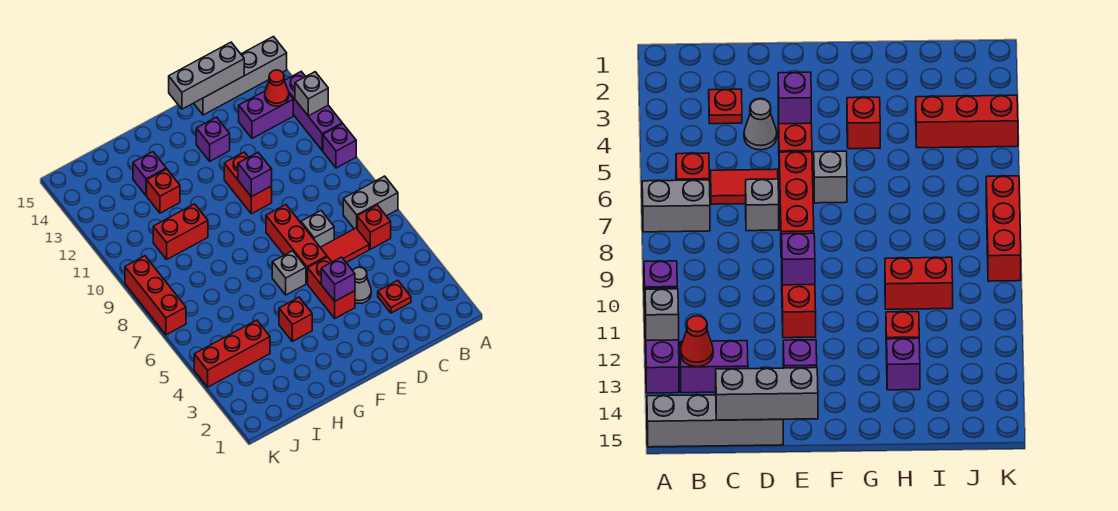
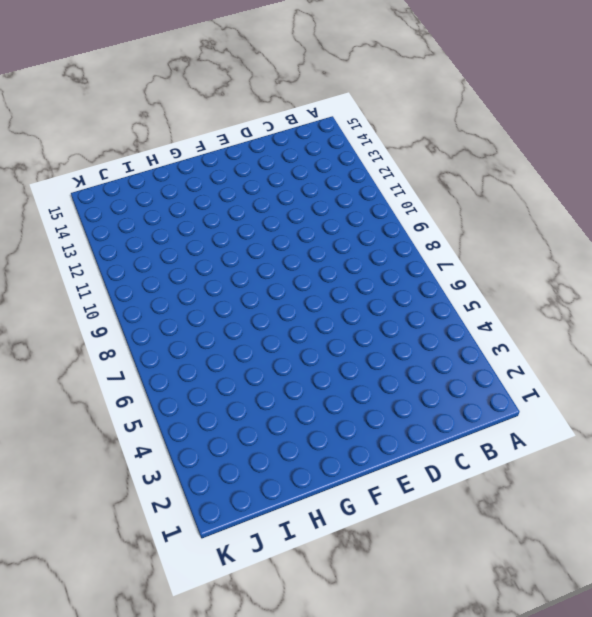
none -> grey brick A7:B7 level 1
none -> purple brick A10 level 1
none -> purple brick A11:A13 level 1

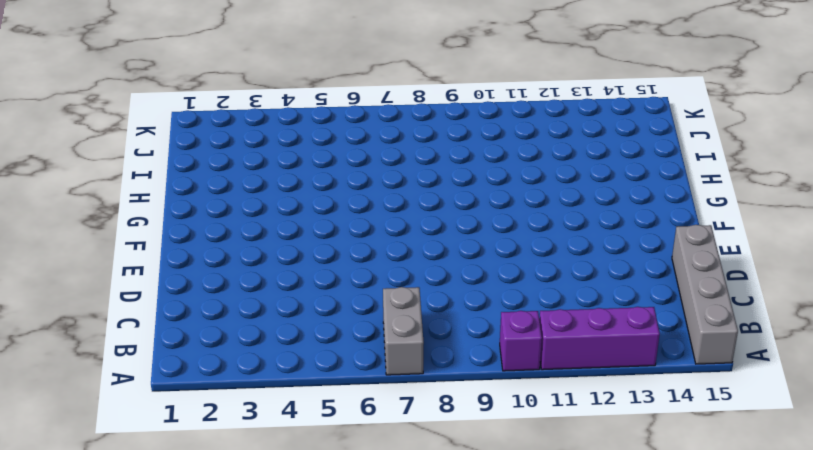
none -> red brick B6 level 1
none -> purple brick B13:C13 level 1
none -> red plate C3 level 1

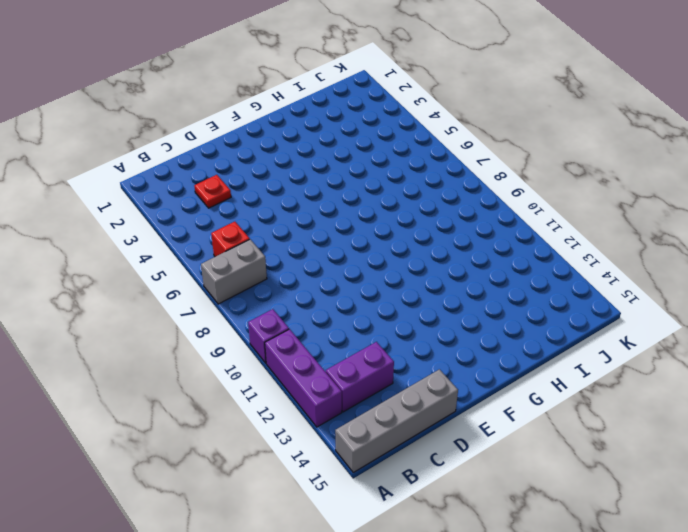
none -> red tile C6:D6 level 1
none -> grey cone D4 level 1
none -> grey brick D7 level 1

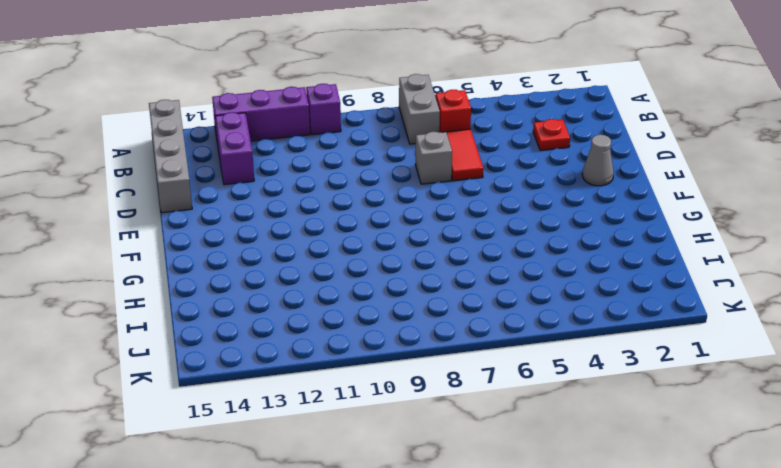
grey cone E2 level 1 -> grey cone D4 level 1
none -> red brick E4:E5 level 1
none -> red brick E6:E8 level 1
none -> red brick E10:E11 level 1

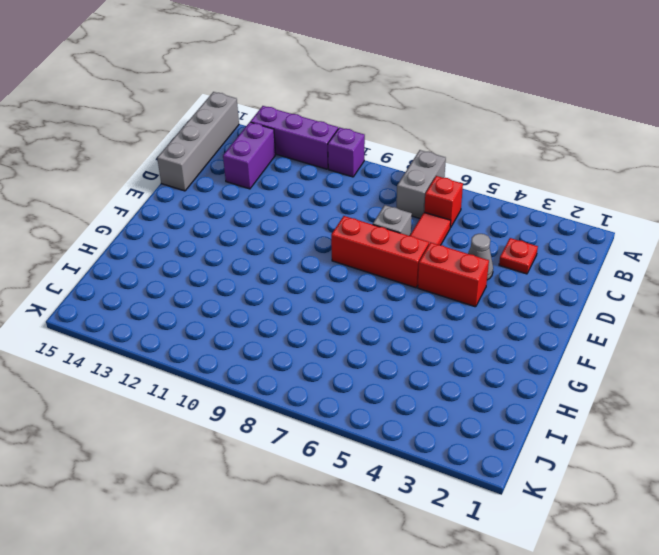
none -> red brick E10:E11 level 1
none -> purple brick E13 level 1
none -> grey brick F6 level 1

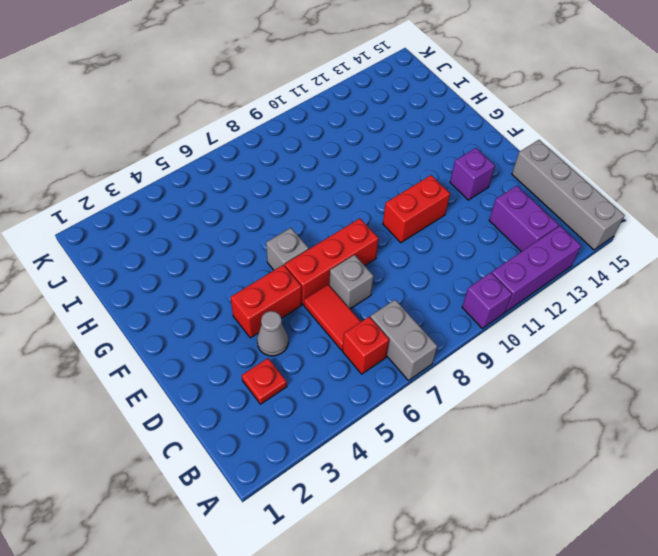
none -> red brick G4 level 1
none -> red brick H10:I10 level 1
none -> red brick H12 level 1

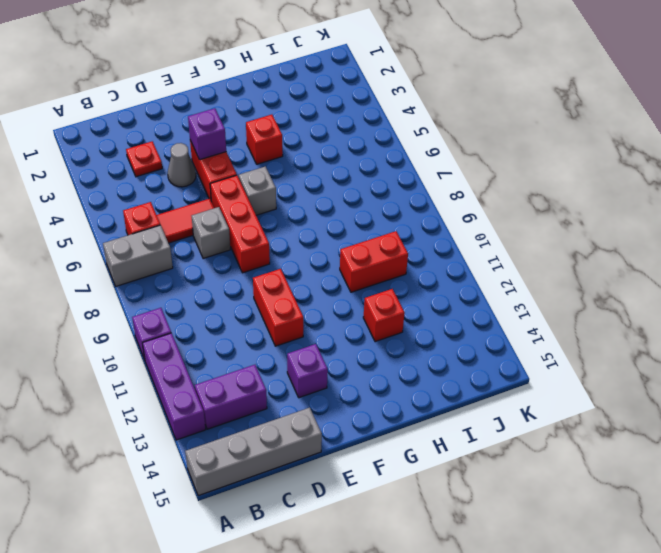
none -> purple brick H13 level 1
none -> red brick I4:K4 level 1
none -> red brick K7:K9 level 1

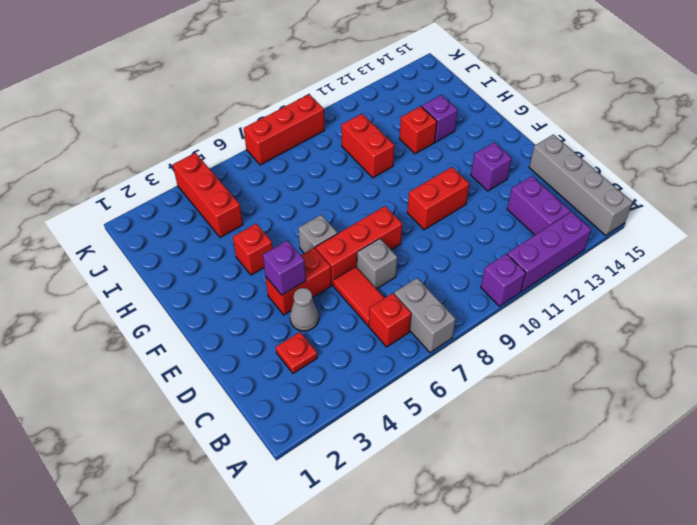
none -> grey brick A12 level 2
none -> red cone B13 level 2
none -> grey brick C15:E15 level 2

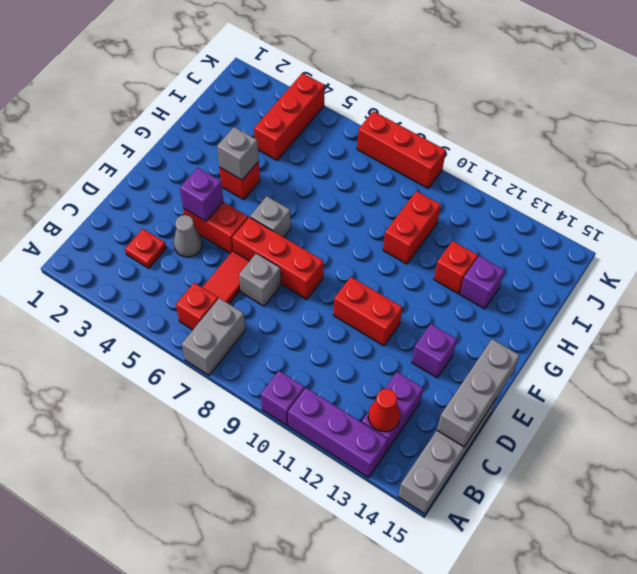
grey brick G4 level 2 -> grey brick A12 level 2
none -> purple brick E10 level 2

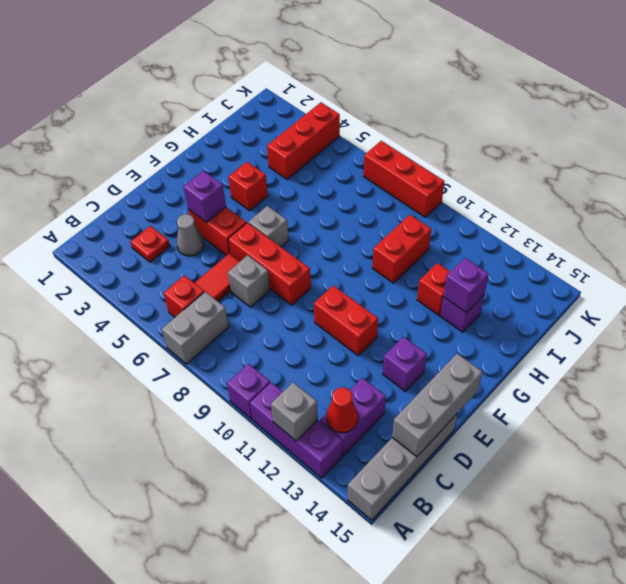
purple brick H13 level 2 -> purple brick E10 level 2

